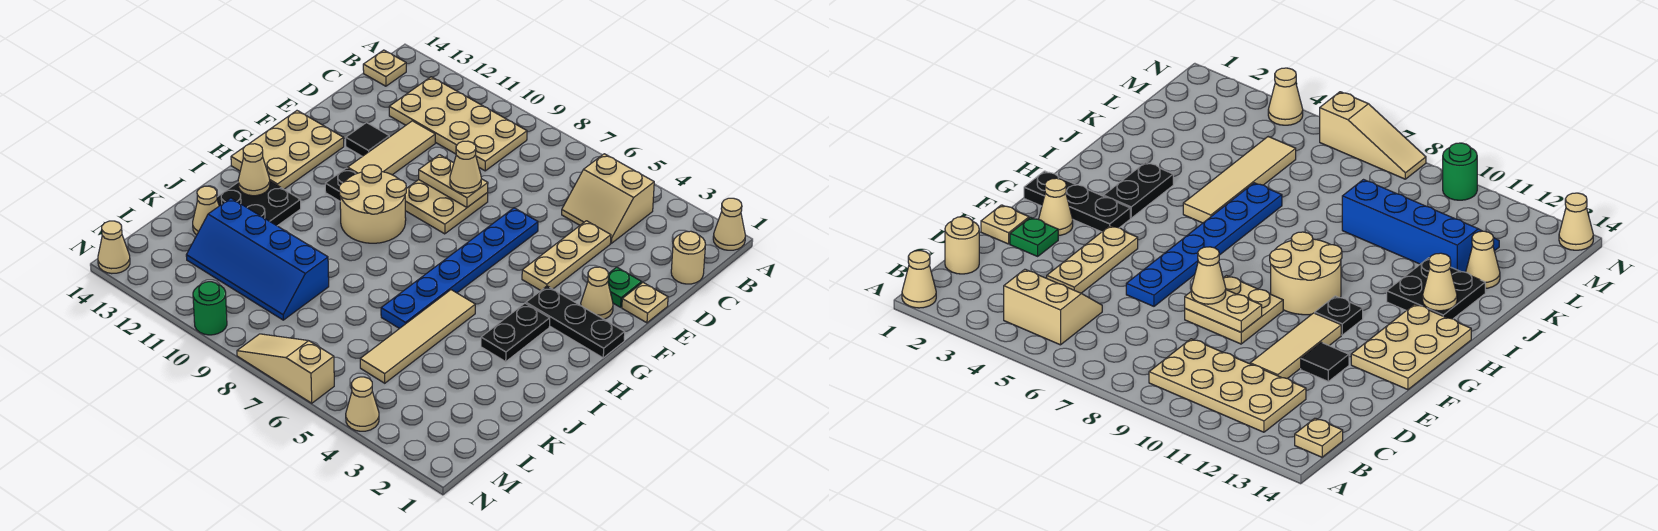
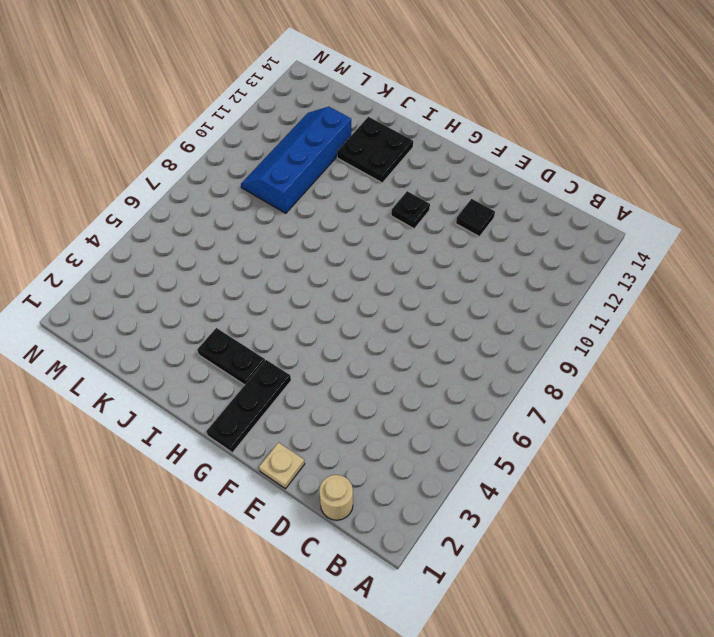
none -> tan cone A1 level 1
none -> tan slope B4:C5 level 1 top B
none -> tan plate B9:C12 level 1

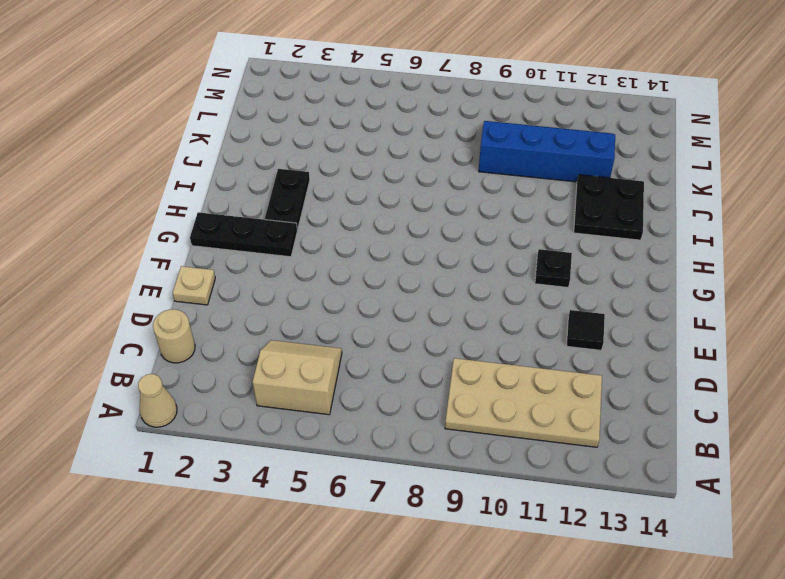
none -> tan plate B14 level 1
none -> tan plate D4:F4 level 1
none -> tan tile D11:F11 level 1

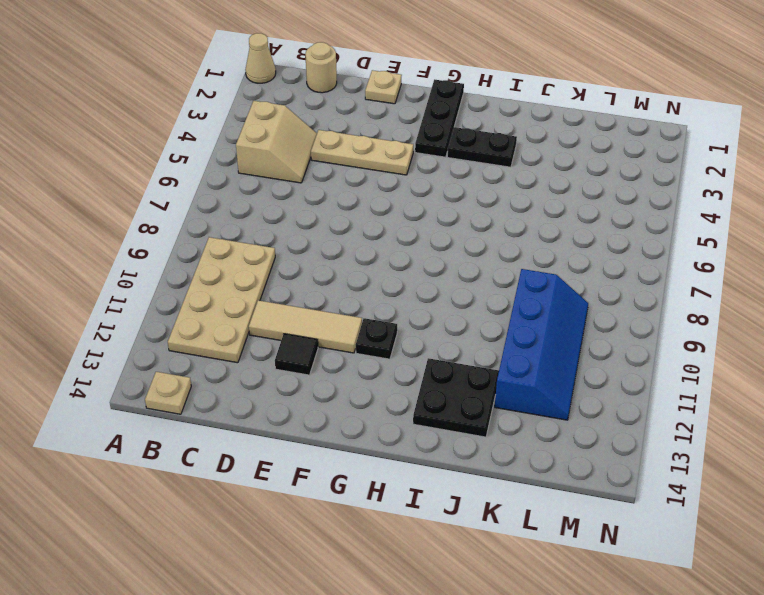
none -> green plate E2 level 1
none -> blue plate E6:J6 level 1
none -> tan plate E8:F9 level 1

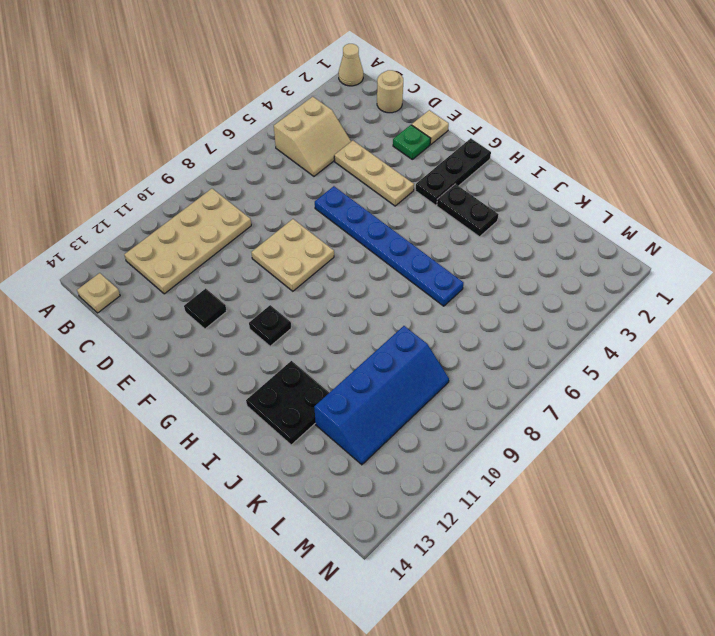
none -> tan tile D11:F11 level 1
none -> tan cone F2 level 1
none -> tan plate F13:H14 level 1

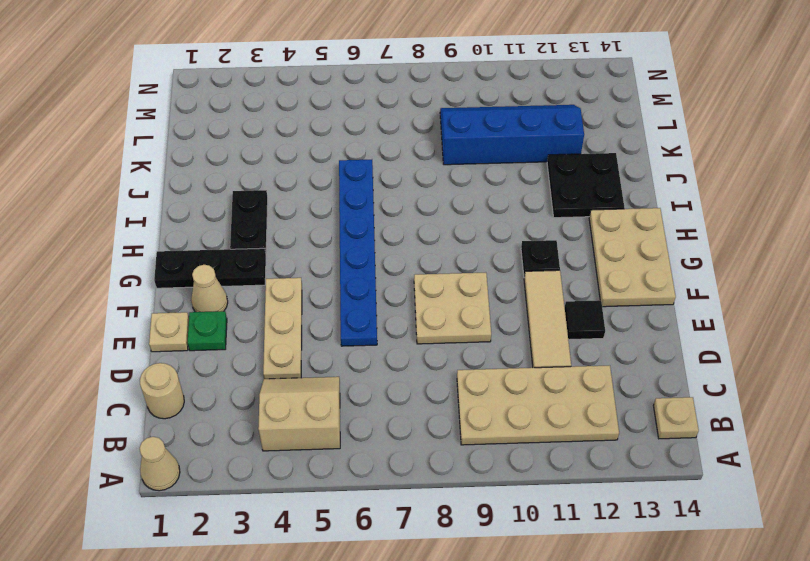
none -> tan round brick G9:H10 level 1
none -> tan tile I5:L5 level 1
none -> tan cone K13 level 1

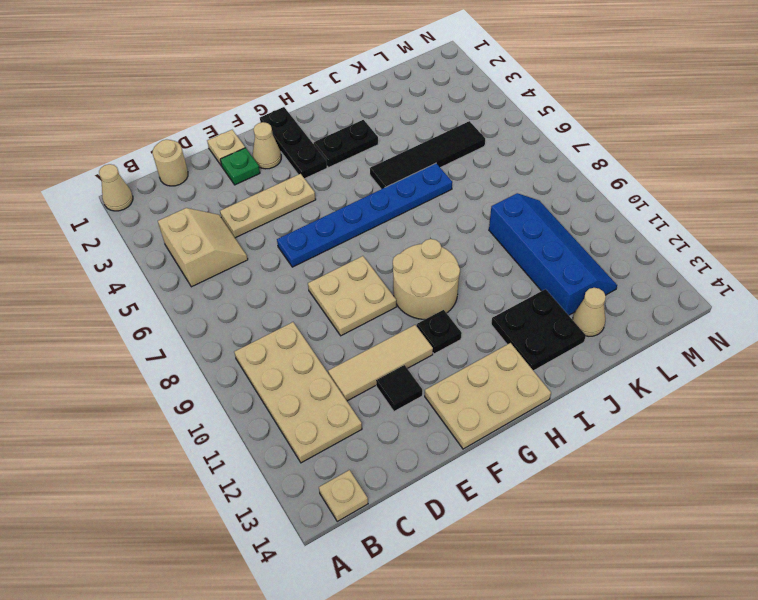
black tile I5:L5 level 1 -> tan tile I5:L5 level 1
none -> tan cone N4 level 1
none -> tan slope N6:N8 level 1 top 6
none -> green round brick N10 level 1

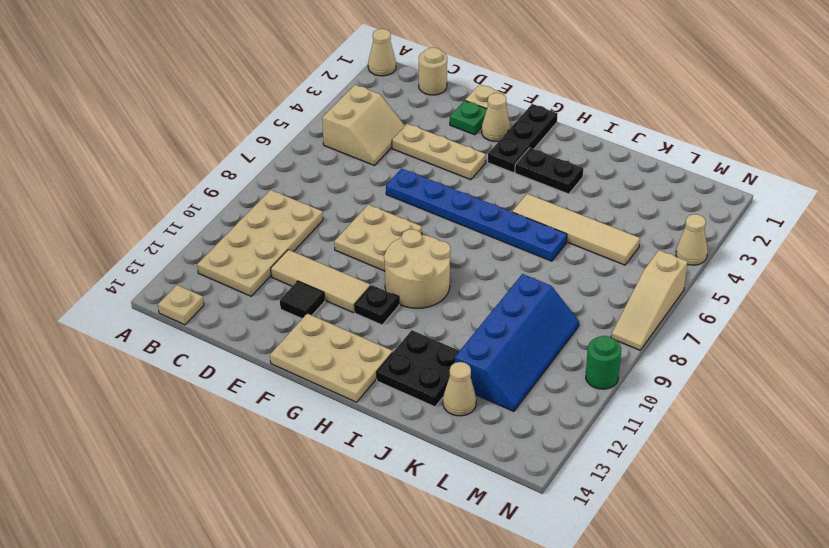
none -> tan cone N14 level 1
none -> tan plate E8:E9 level 2
none -> tan cone I13 level 2

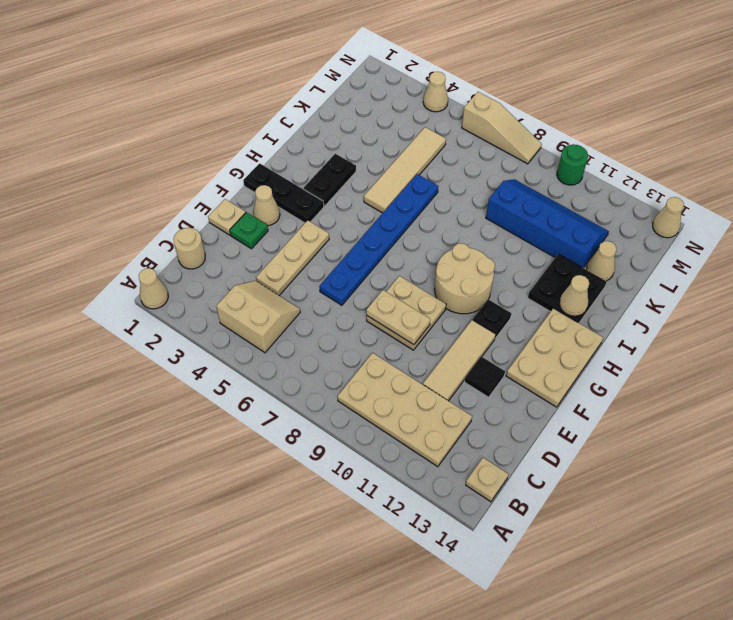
none -> tan cone E8 level 3

